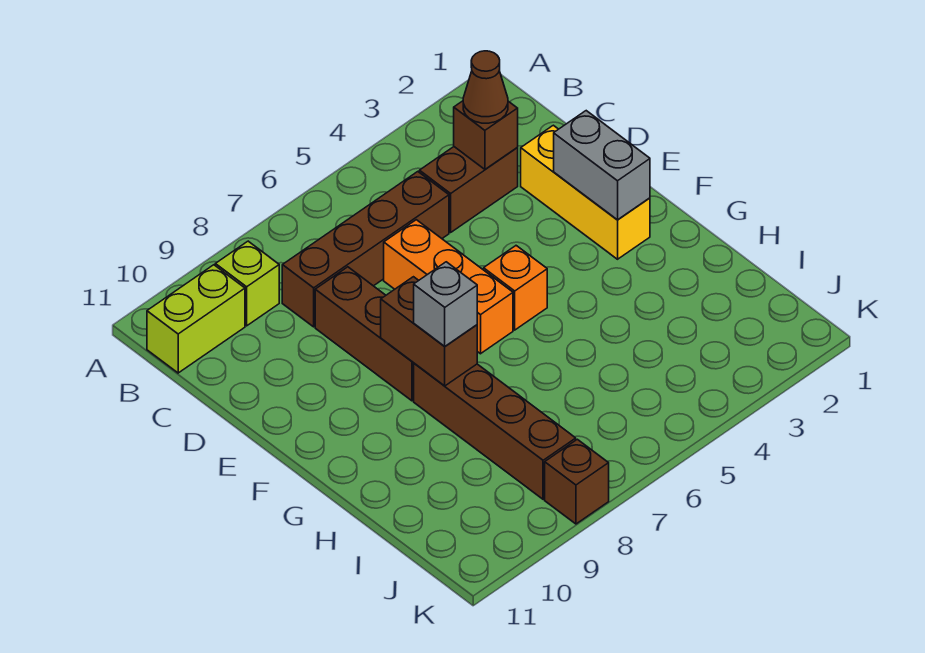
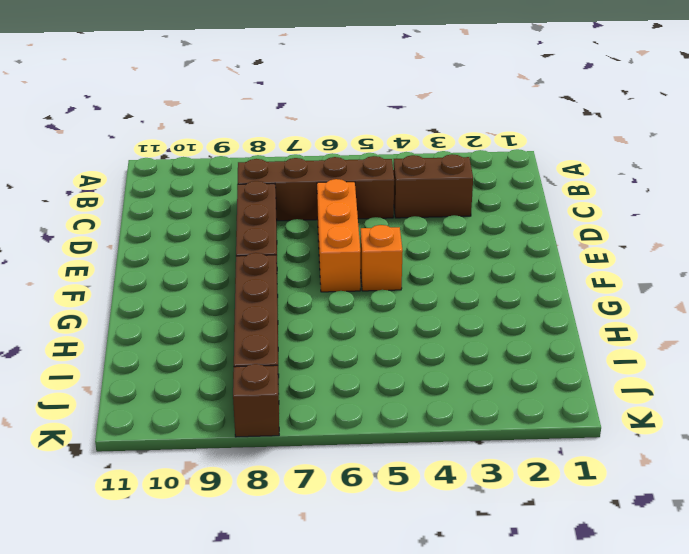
none -> lime brick B9 level 1
none -> lime brick B10:B11 level 1
none -> yellow brick D2:F2 level 1

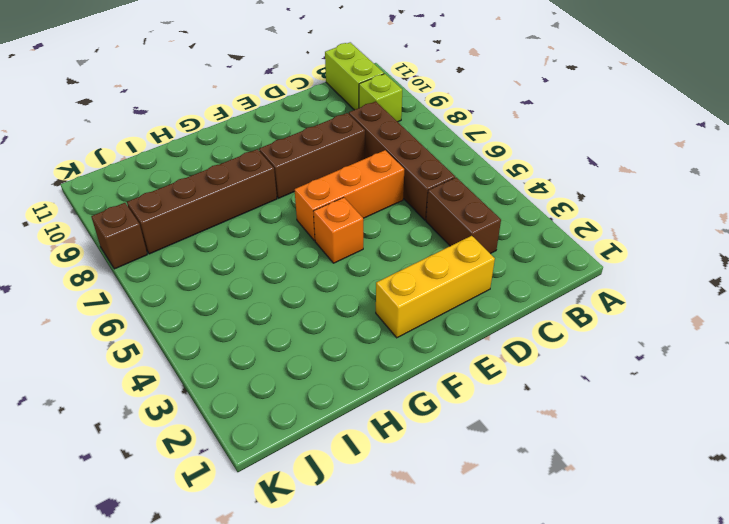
none -> brown brick C3 level 2
none -> grey brick E2:F2 level 2
none -> brown brick F8:G8 level 2

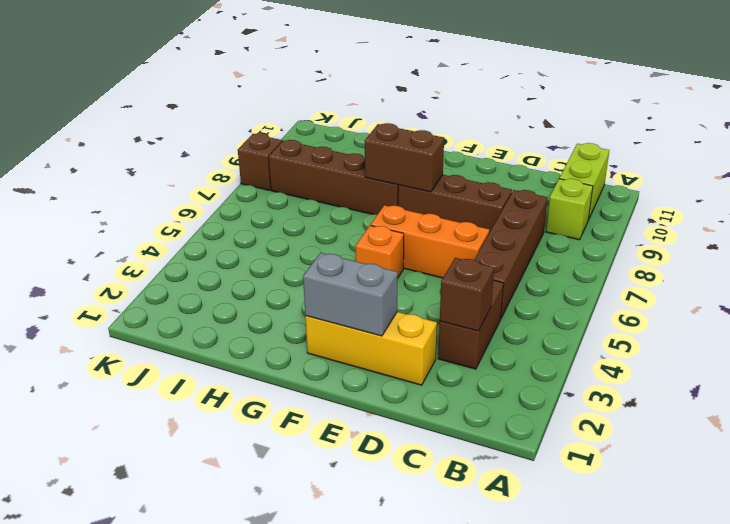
none -> brown cone C3 level 3
none -> grey brick G8 level 3

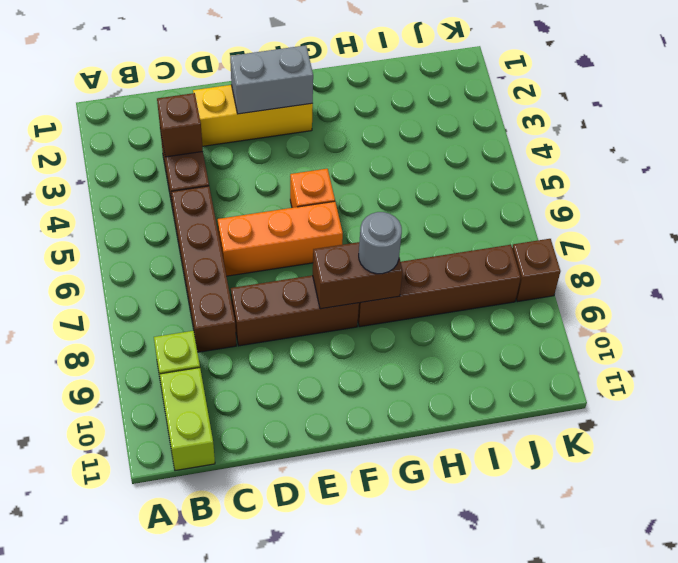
grey round brick G8 level 3 -> grey brick G8 level 3
none -> brown cone C3 level 3

